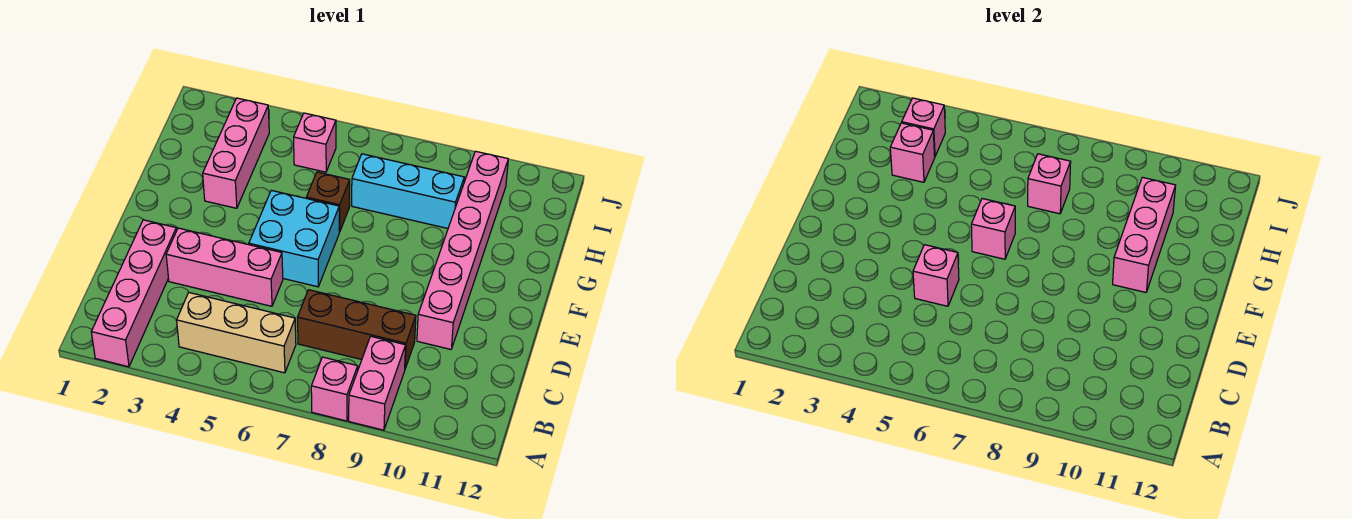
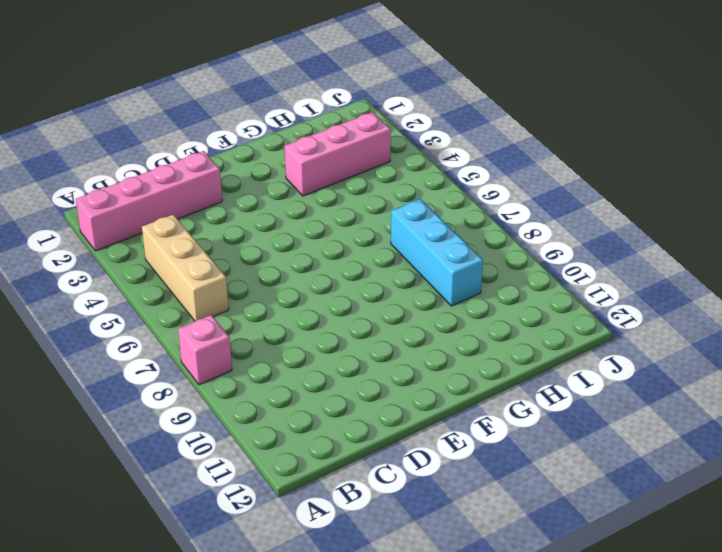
none -> pink brick A9:B9 level 1
none -> brown brick C7:C9 level 1
none -> pink brick D3:D5 level 1

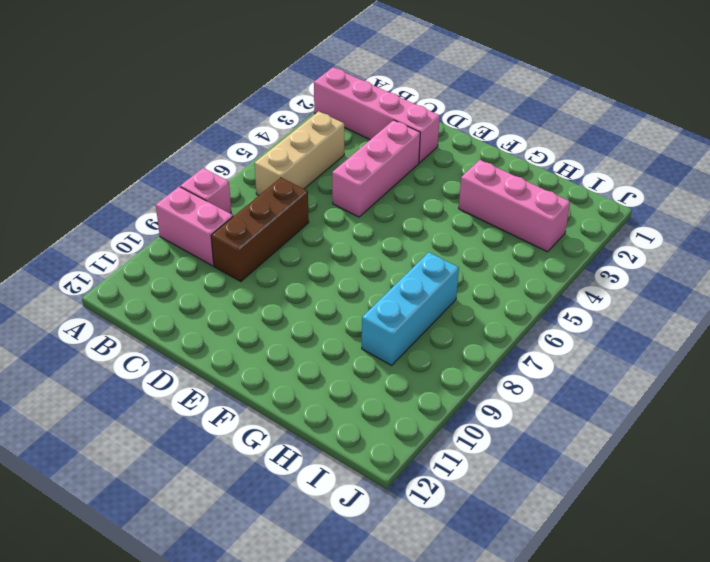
none -> pink brick D10:I10 level 1
none -> cyan brick E5:F6 level 1
none -> brown brick G6 level 1

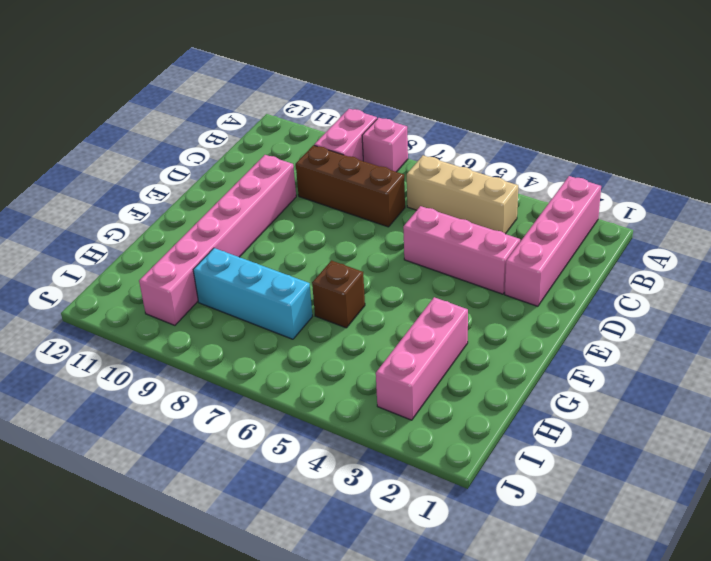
none -> cyan brick E5:F6 level 1
none -> pink brick I5 level 1
none -> pink brick D5 level 2

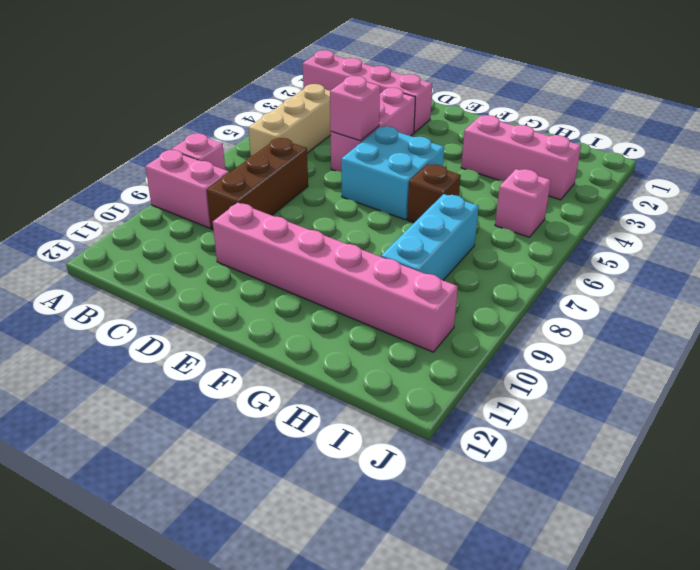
none -> pink brick F6 level 2
none -> pink brick F10:H10 level 2
none -> pink brick H3 level 2

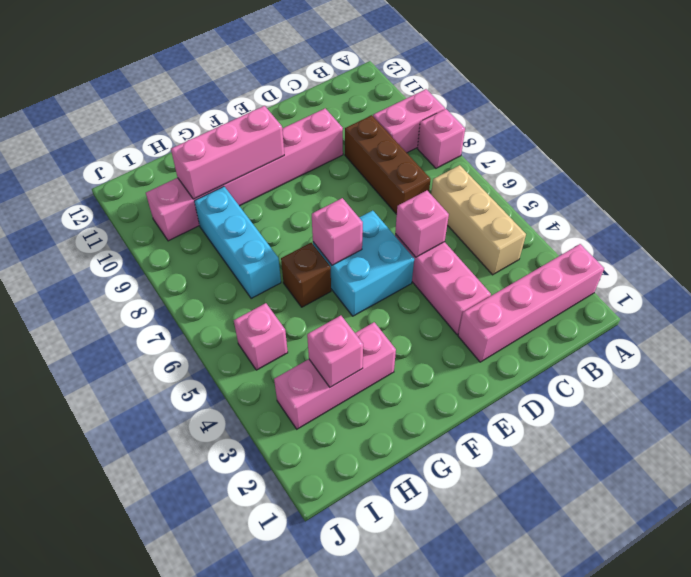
none -> pink brick H7 level 2
none -> pink brick I3 level 2

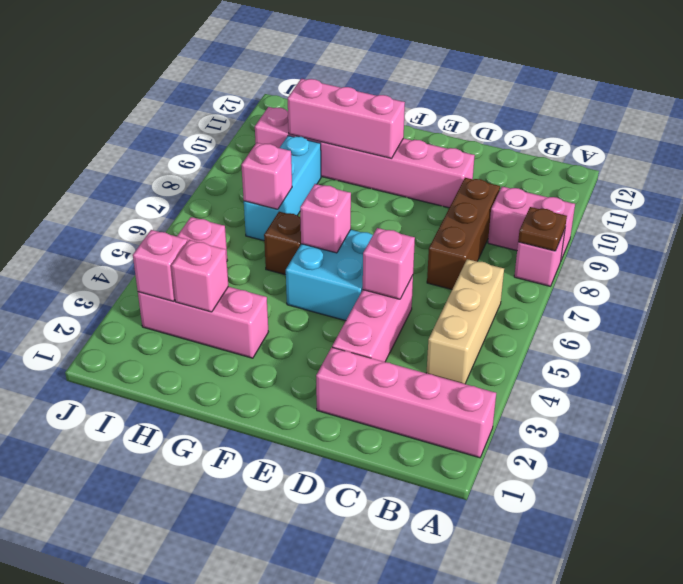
brown plate A8 level 2 -> none

